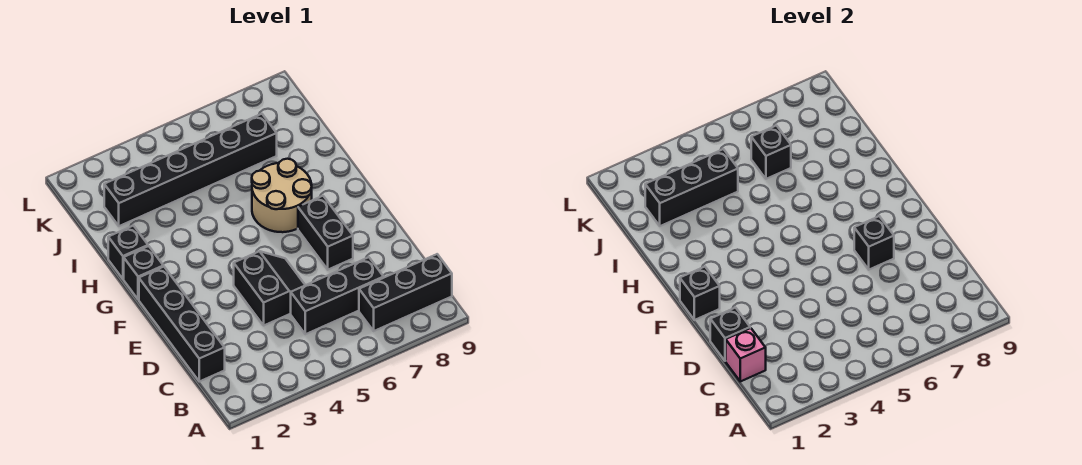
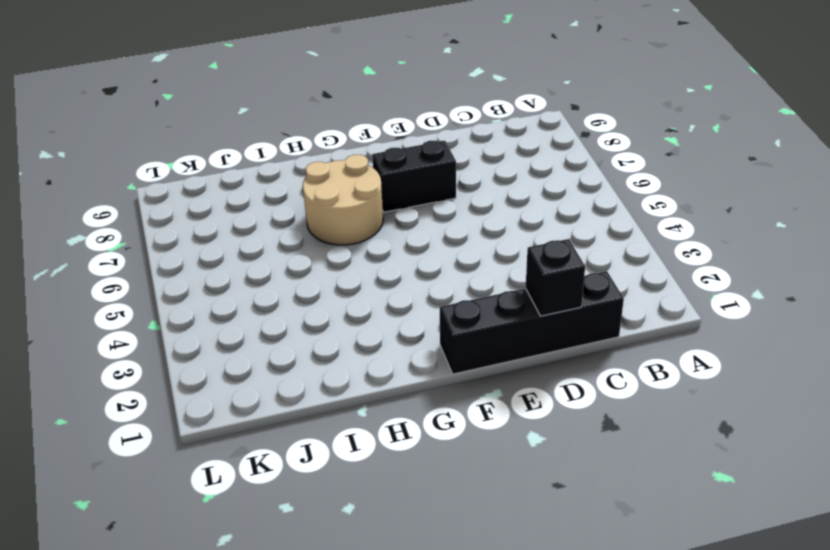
none -> black brick B7:B9 level 1
none -> black brick C5:C7 level 1
none -> black slope D4:E5 level 1 top 4

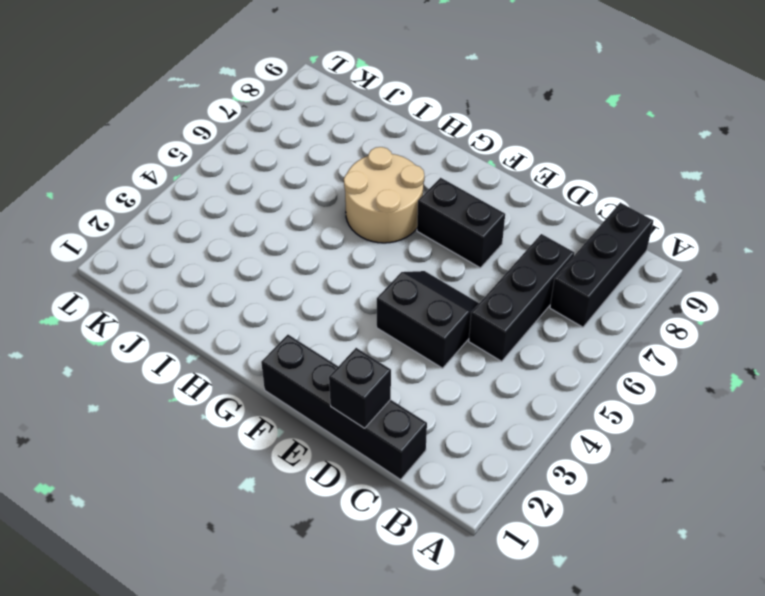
none -> black brick G1 level 1
none -> black brick H1 level 1
none -> black brick J2:J7 level 1

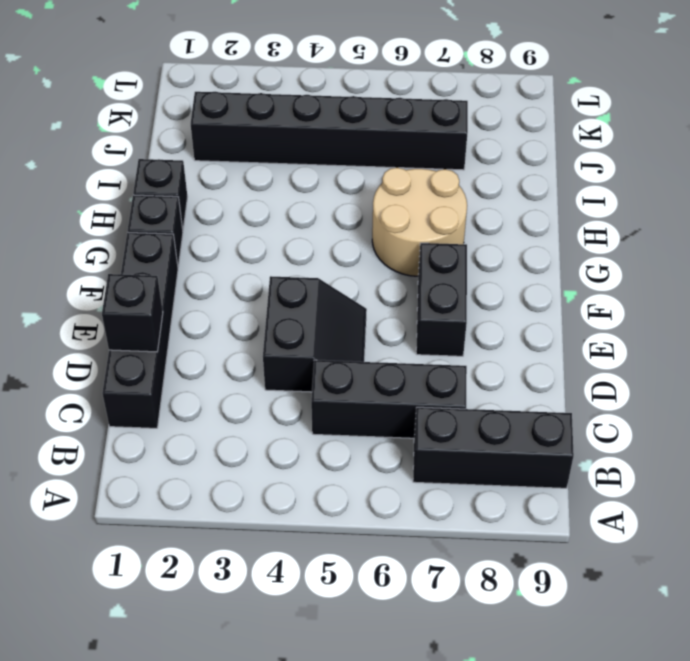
none -> pink brick C1 level 2
none -> black brick E7 level 2
none -> black brick F1 level 2

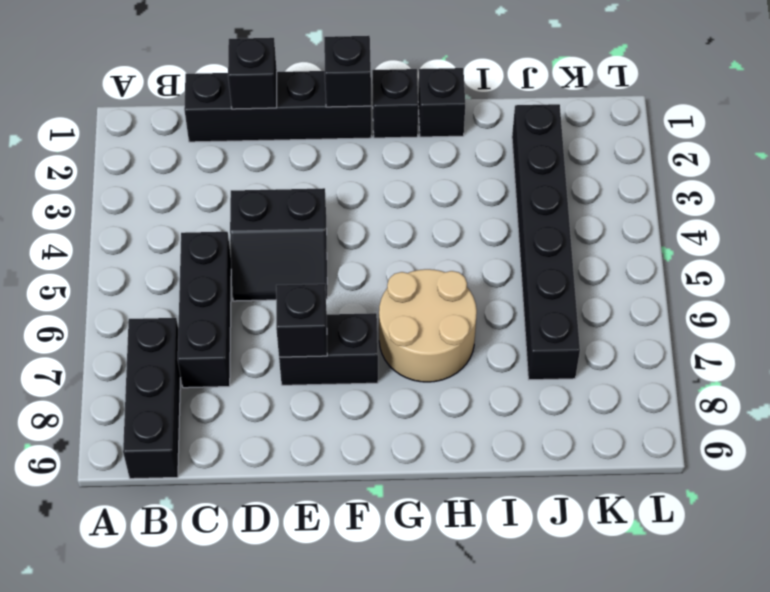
none -> pink brick C1 level 2
none -> black brick J2:J4 level 2
none -> black brick J6 level 2

